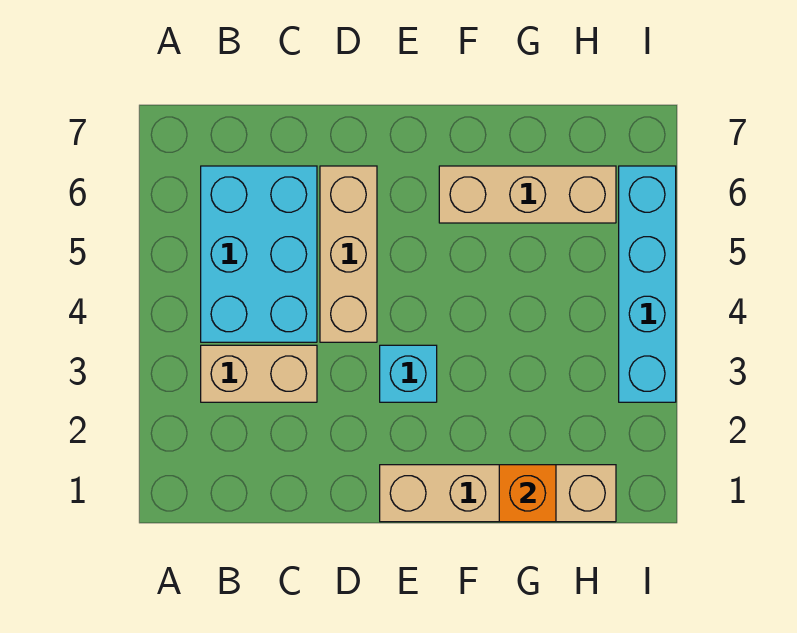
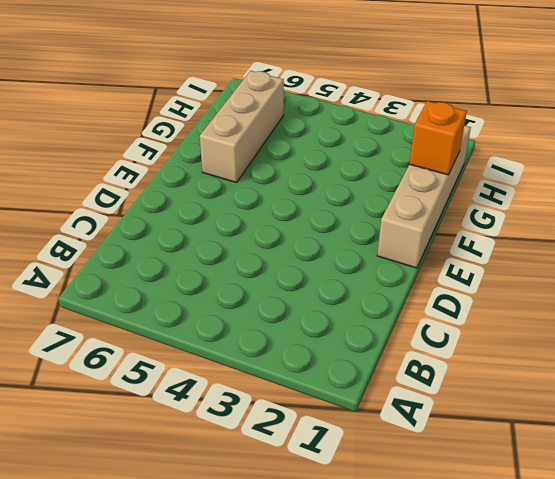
none -> tan brick B3:C3 level 1
none -> cyan brick B4:C6 level 1

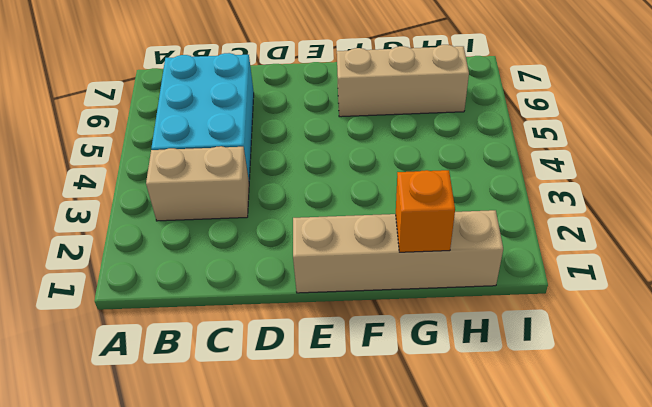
none -> tan brick D4:D6 level 1
none -> cyan brick E3 level 1

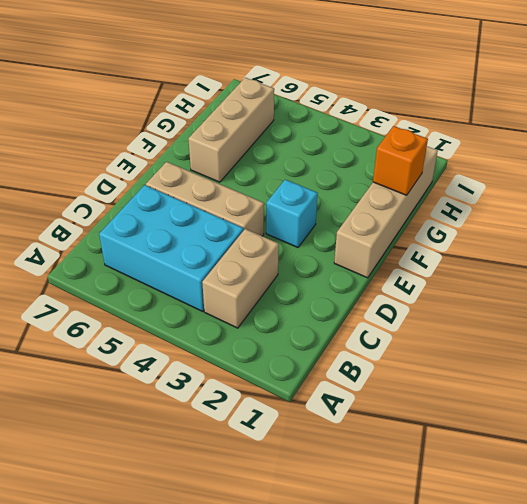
none -> cyan brick I3:I6 level 1

